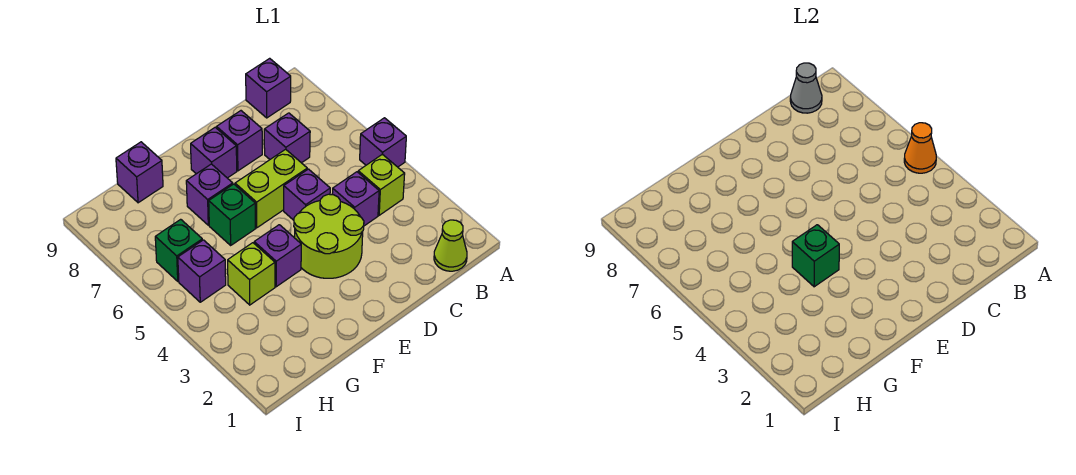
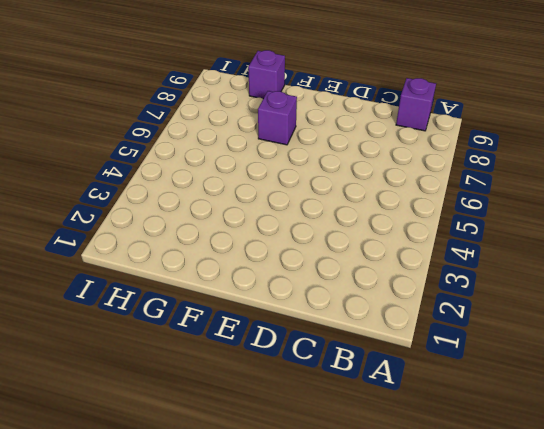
none -> purple brick A5 level 1
none -> lime cone B1 level 1
none -> lime brick B4 level 1

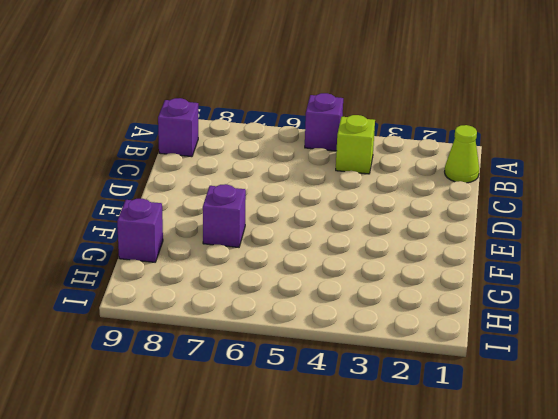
none -> purple brick C4 level 1
none -> purple brick C7 level 1
none -> lime round brick D3:E4 level 1

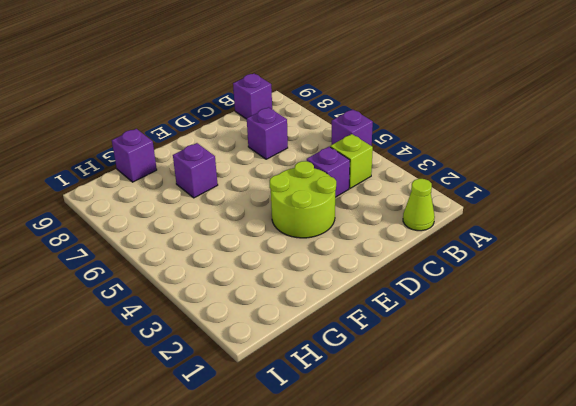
none -> purple brick D5 level 1
none -> lime brick D6:E6 level 1
none -> purple brick D8 level 1

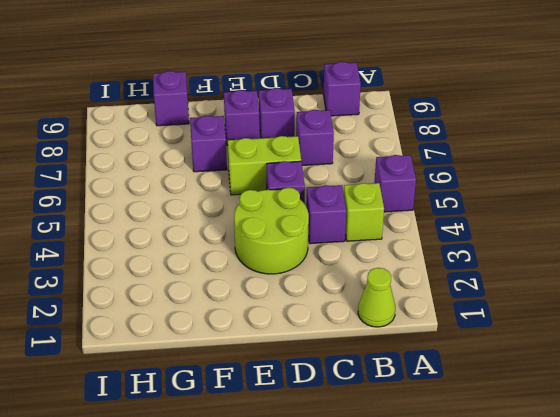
none -> purple brick F4 level 1
none -> green brick F6 level 1
none -> lime brick G4 level 1

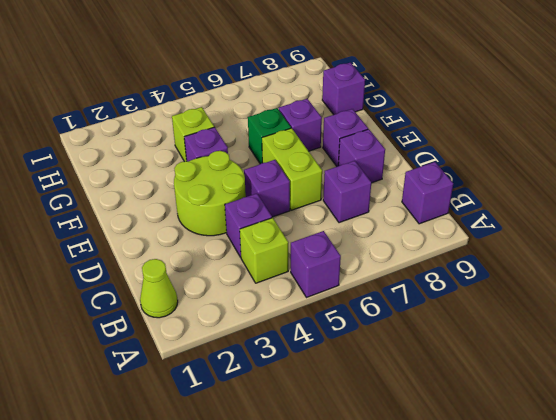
none -> purple brick H5 level 1
none -> green brick H6 level 1
none -> orange cone A5 level 2

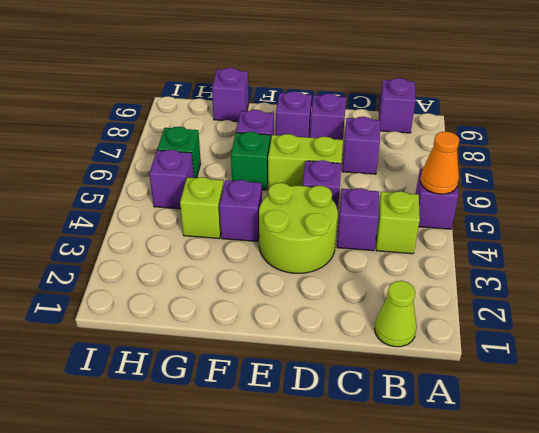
none -> grey cone B9 level 2
none -> green brick F4 level 2

